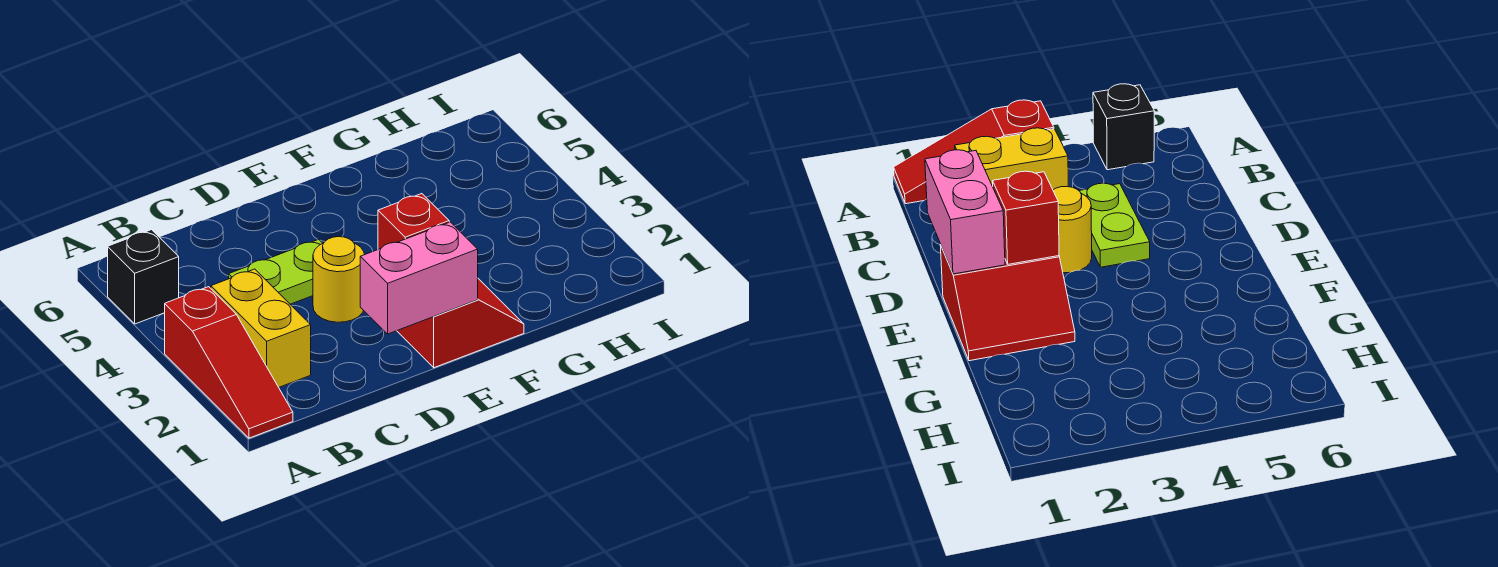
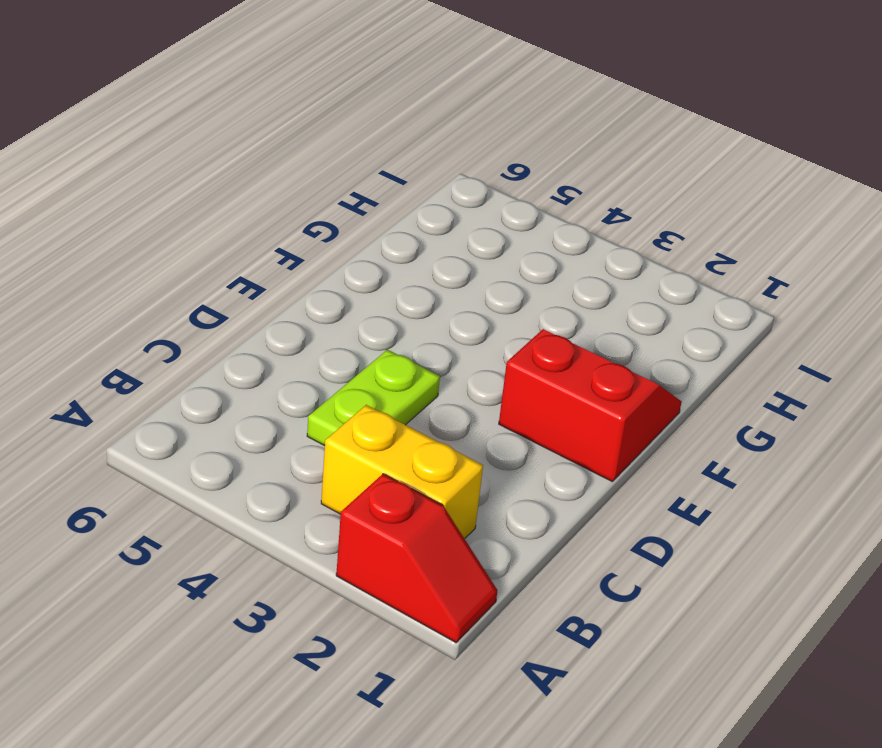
red slope A1:A2 level 1 top 2 -> red slope A1:A3 level 1 top 3
none -> black brick A5 level 1
none -> yellow round brick D3 level 1

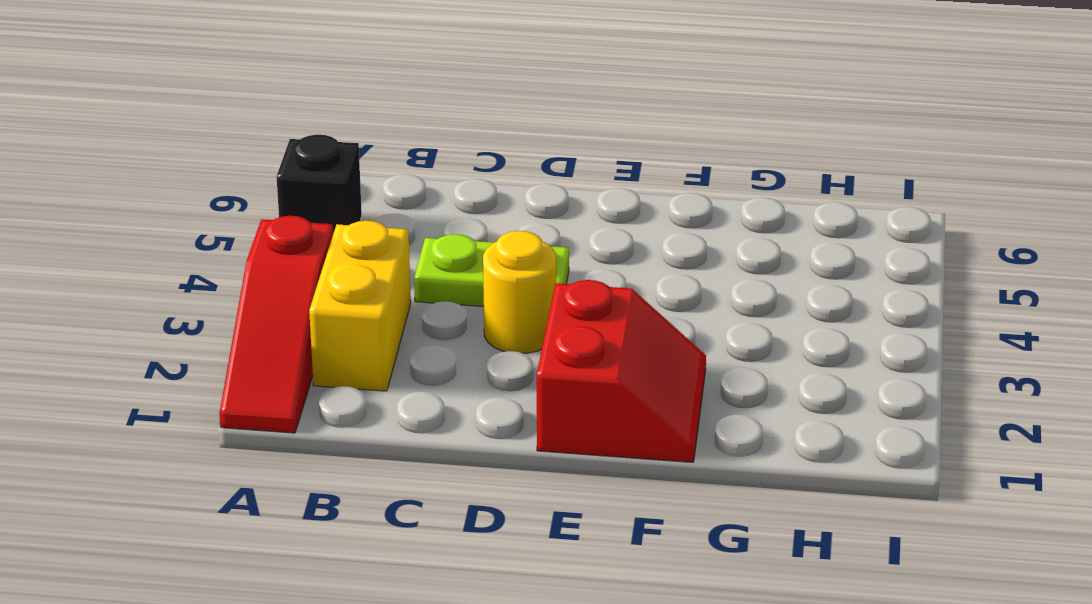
none -> pink brick D1:E1 level 2
none -> red brick E2 level 2

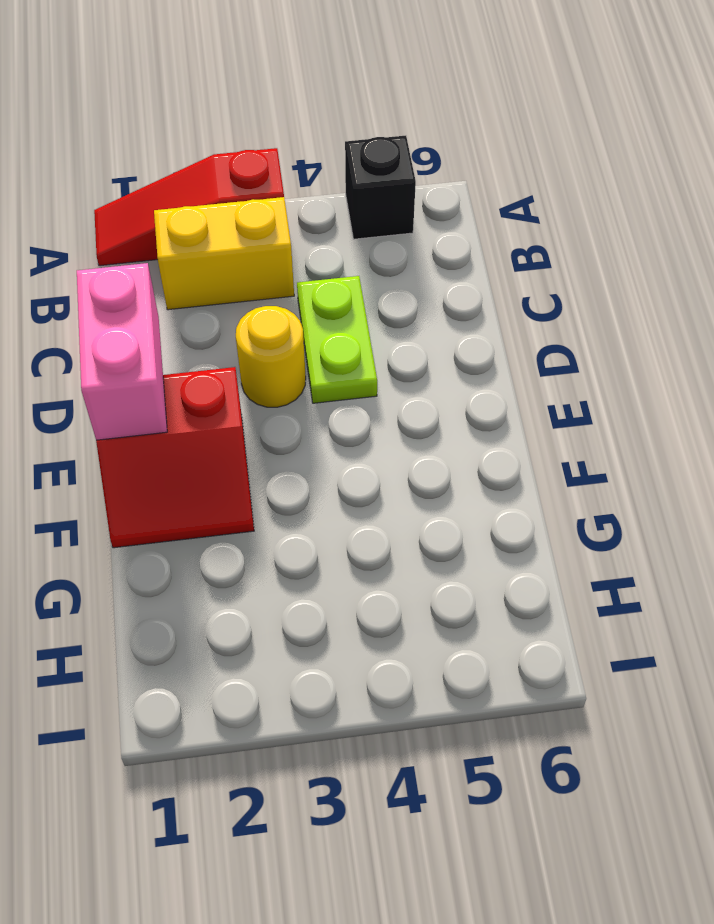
none -> red brick E2 level 2

